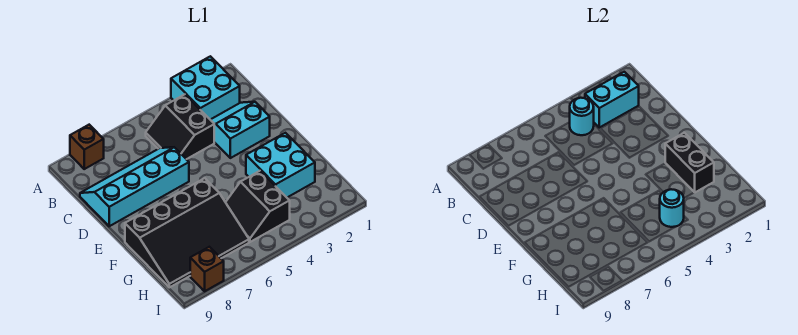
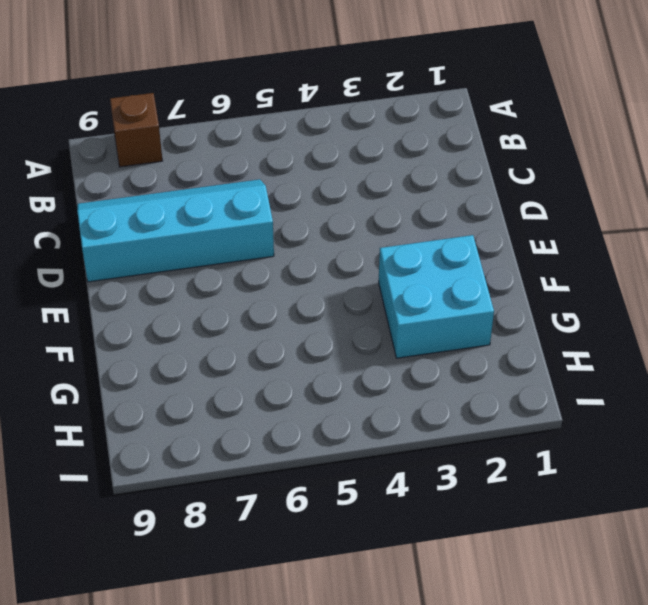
none -> cyan brick A2:B3 level 1
none -> black slope B4:C5 level 1 top 4
none -> cyan slope C2:D3 level 1 top D

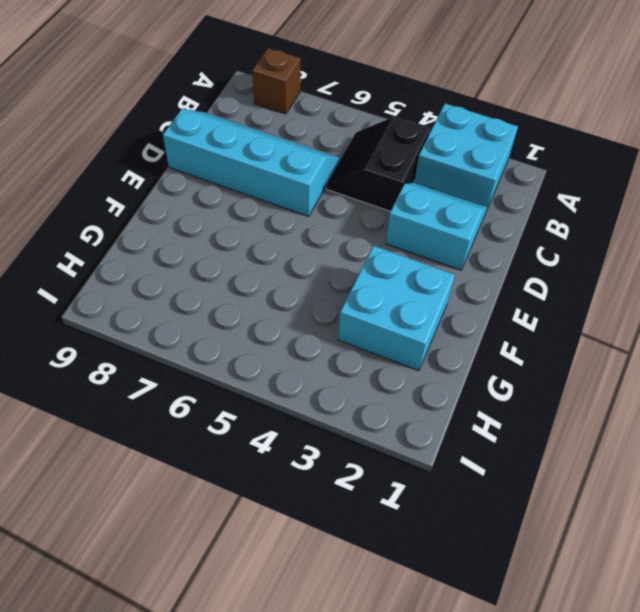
none -> black slope F6:H9 level 1 top F
none -> black slope G4:H5 level 1 top 4
none -> brown brick I8 level 1

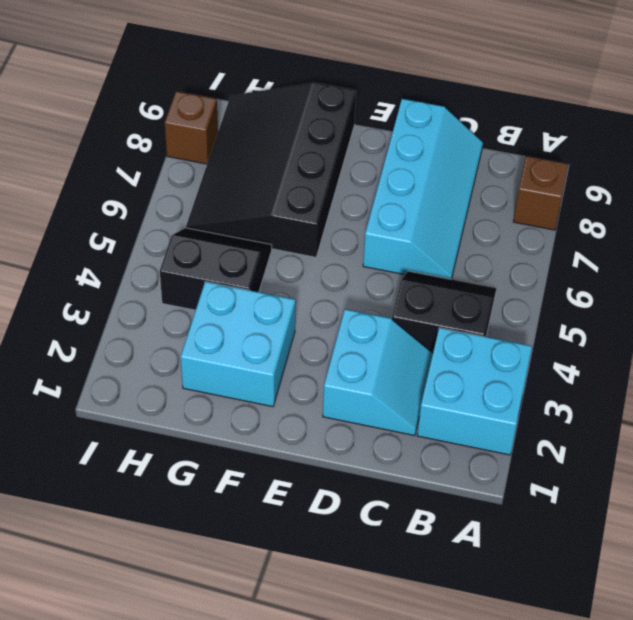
none -> cyan brick B2:B3 level 2
none -> cyan round brick B4 level 2
none -> black brick F2:G2 level 2

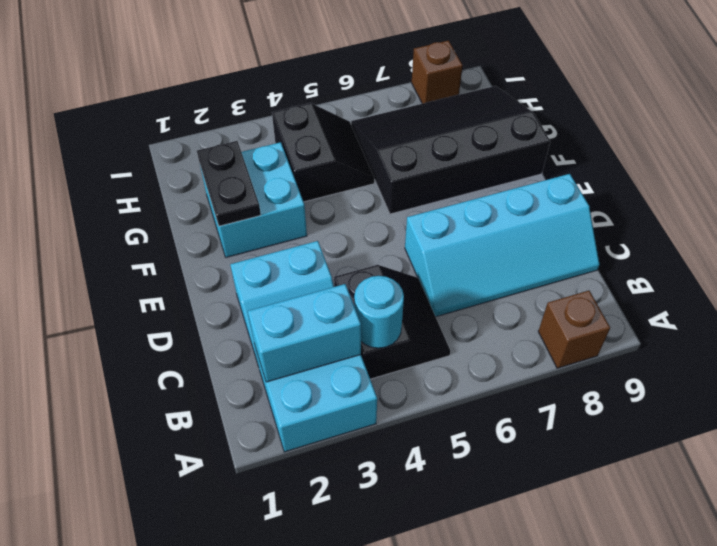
black plate F2:G2 level 2 -> black brick F2:G2 level 2
none -> cyan round brick H4 level 2

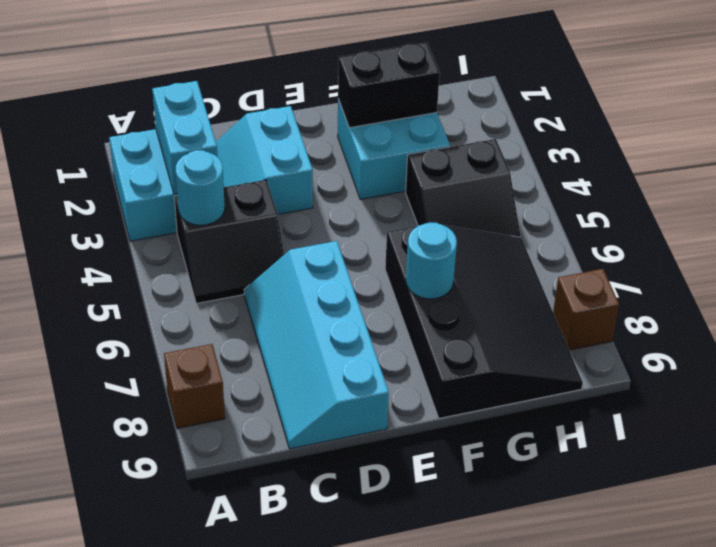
cyan round brick F7 level 2 -> cyan round brick H4 level 2

